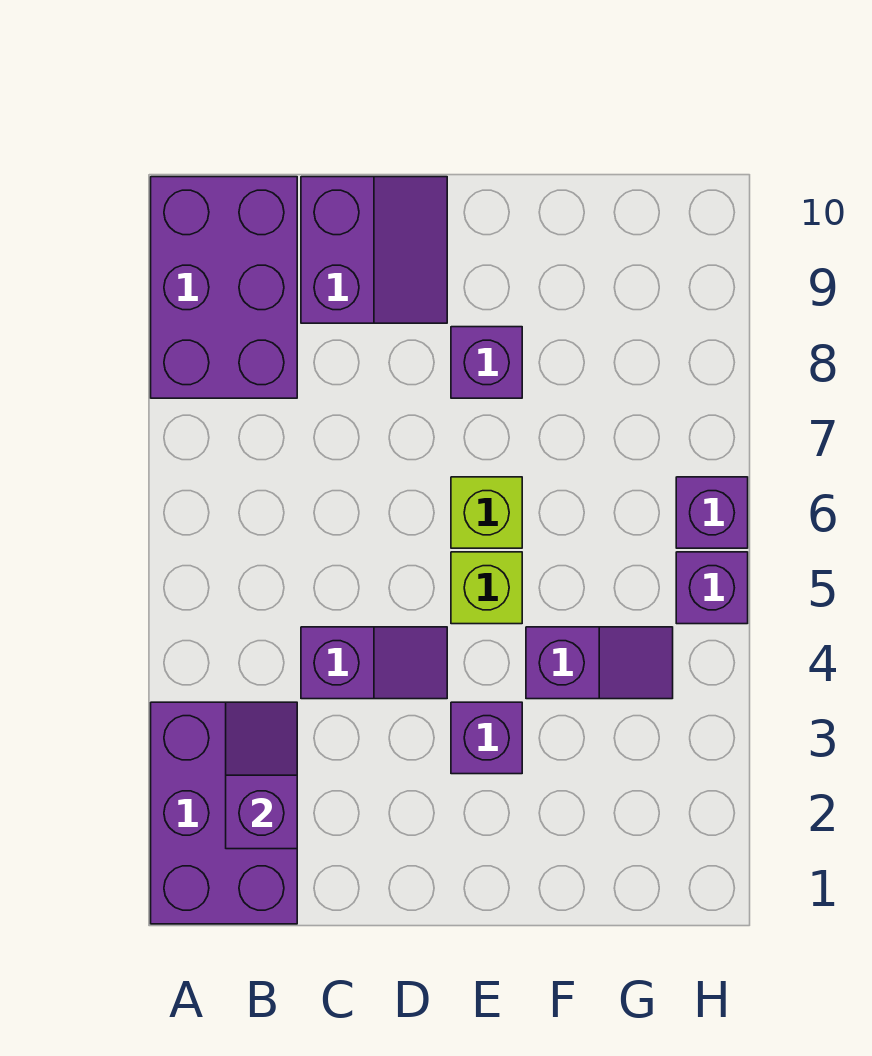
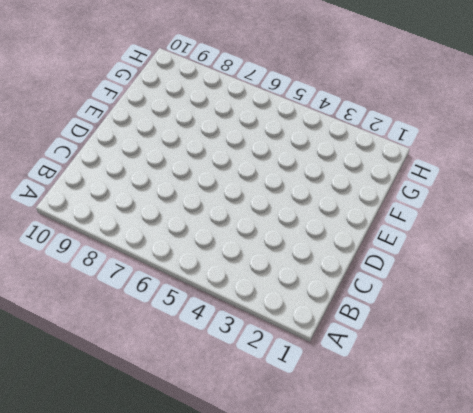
none -> purple brick A1:B3 level 1
none -> purple brick A8:B10 level 1
none -> purple slope C4:D4 level 1 top C

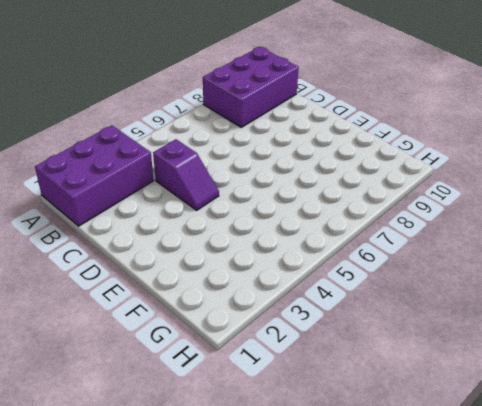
none -> purple slope C9:D10 level 1 top C
none -> purple brick E3 level 1
none -> lime brick E5 level 1

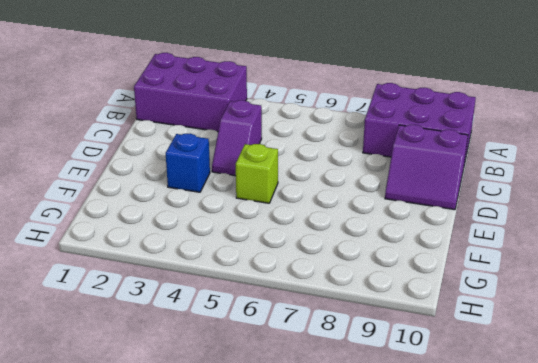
blue brick E3 level 1 -> purple brick E3 level 1
none -> lime brick E6 level 1
none -> purple brick E8 level 1
none -> purple slope F4:G4 level 1 top F

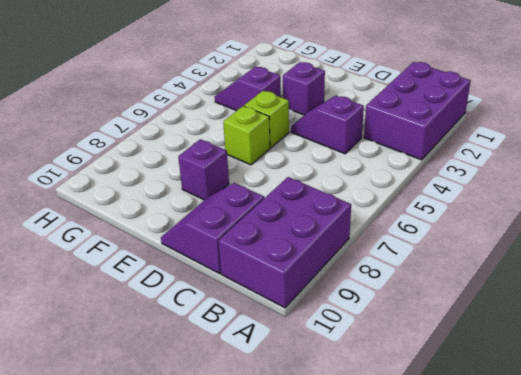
none -> purple brick H5 level 1
none -> purple brick H6 level 1
none -> purple slope B2:B3 level 2 top 2

